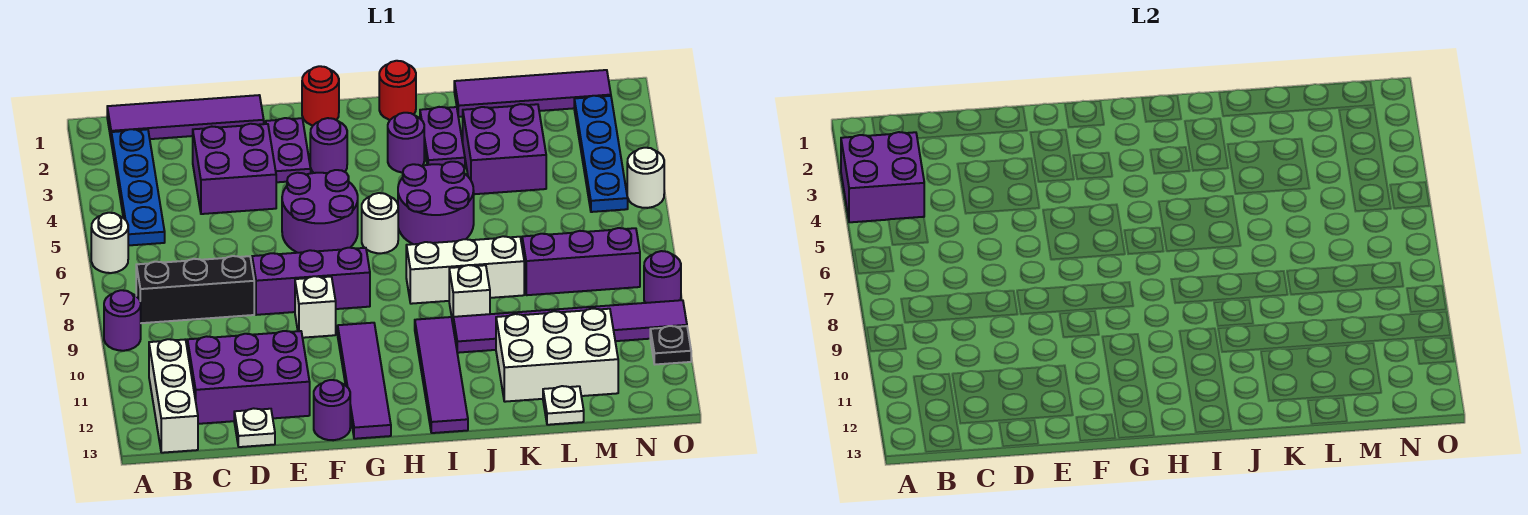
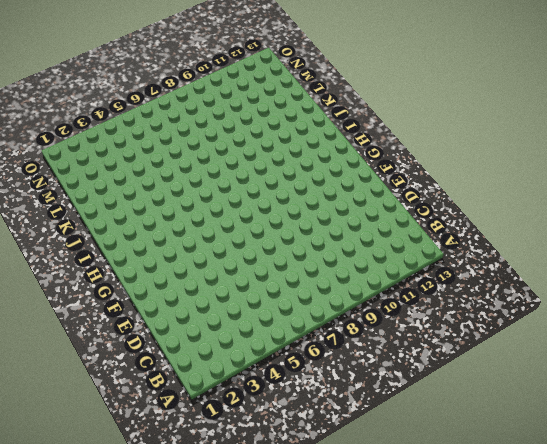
none -> white round brick A6 level 1
none -> purple round brick A9 level 1
none -> purple tile B1:E1 level 1
none -> blue plate B2:B5 level 1

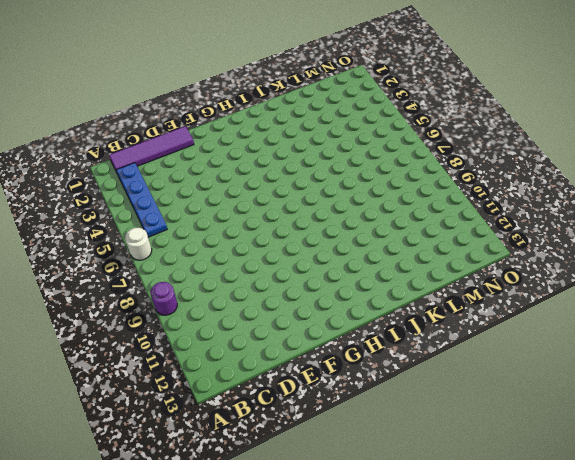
none -> black brick B8:D8 level 1
none -> white brick B11:B13 level 1
none -> purple brick C11:E12 level 1
none -> purple brick D3:E4 level 1

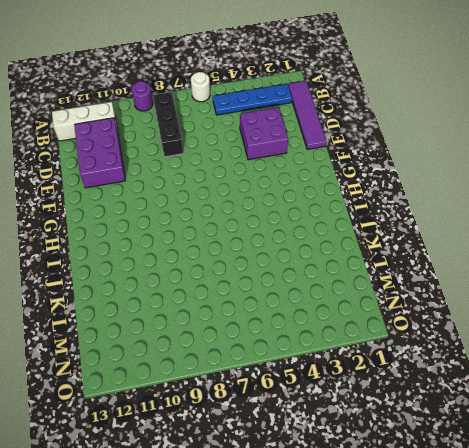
none -> white plate D13 level 1
none -> purple brick E8:G8 level 1
none -> purple plate F2:F3 level 1
none -> purple round brick F5:G6 level 1

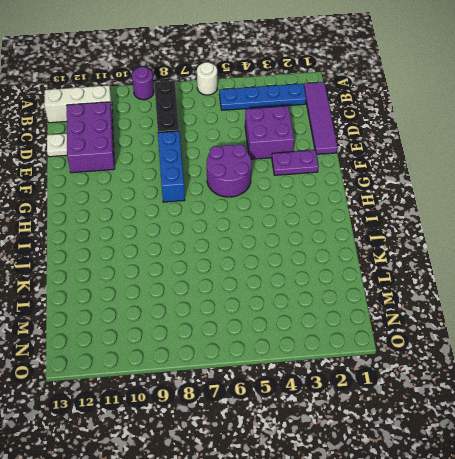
blue brick E8:G8 level 1 -> purple brick E8:G8 level 1
none -> white brick F9 level 1
none -> purple round brick F13 level 1
none -> red round brick G1 level 1
none -> purple round brick G3 level 1

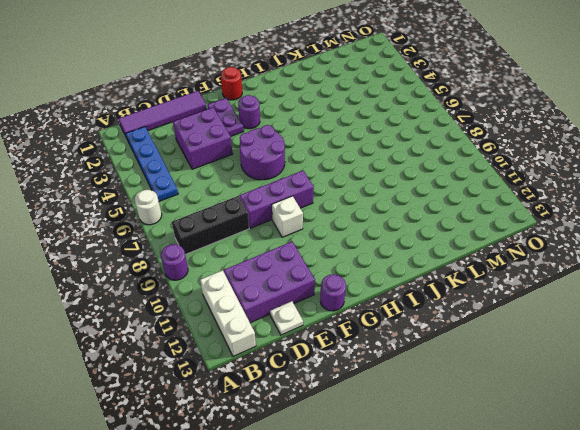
none -> purple tile G10:G13 level 1
none -> white round brick H6 level 1
none -> red round brick I1 level 1
none -> purple round brick I3 level 1

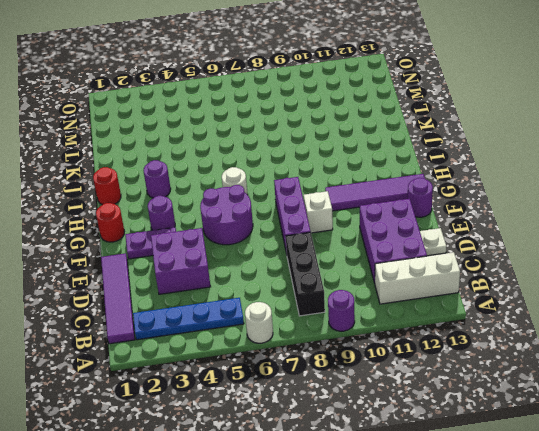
none -> purple round brick I5:J6 level 1
none -> white brick I8:K8 level 1
none -> purple tile I10:I13 level 1
none -> purple plate J2:J3 level 1

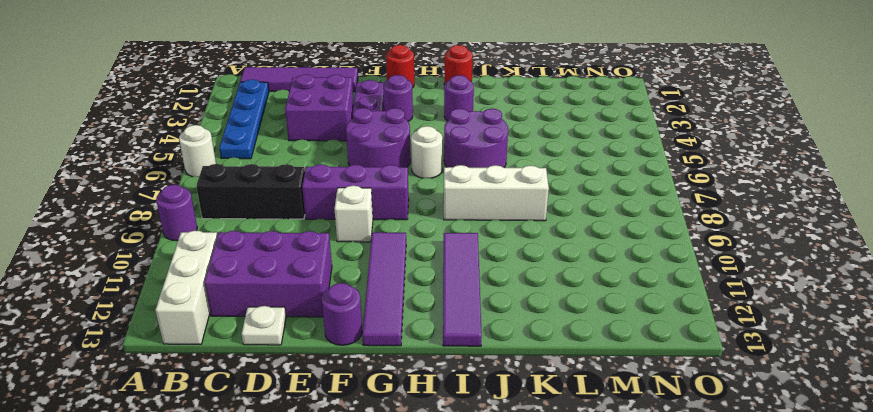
none -> purple plate J2:J3 level 1
none -> white brick J9 level 1
none -> purple tile J10:O10 level 1
none -> purple tile K1:N1 level 1

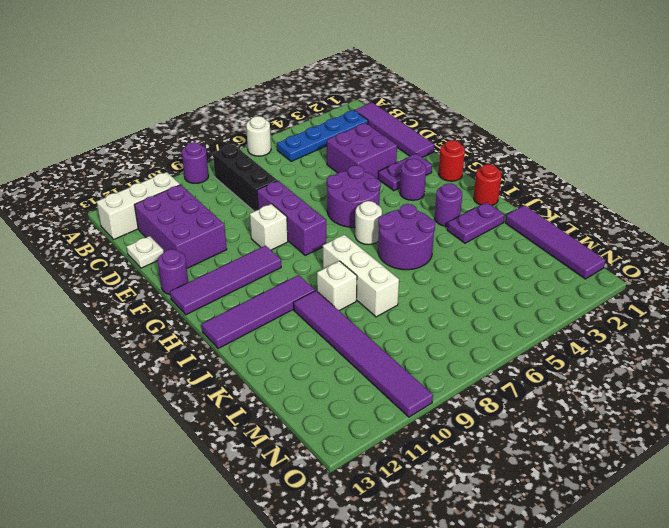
none -> purple brick K3:L4 level 1
none -> white brick K11:M12 level 1
none -> purple brick L8:N8 level 1
none -> white plate L13 level 1

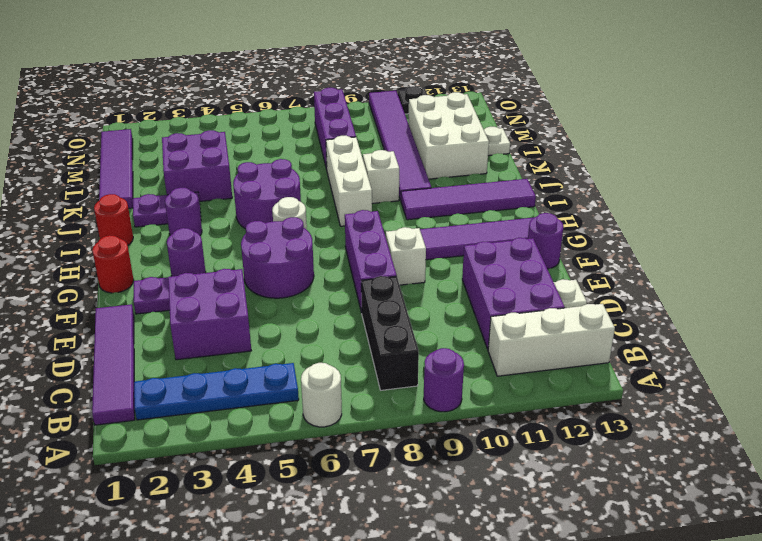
none -> blue plate N2:N5 level 1
none -> white round brick O5 level 1
none -> purple round brick O9 level 1
none -> purple brick A3:B4 level 2

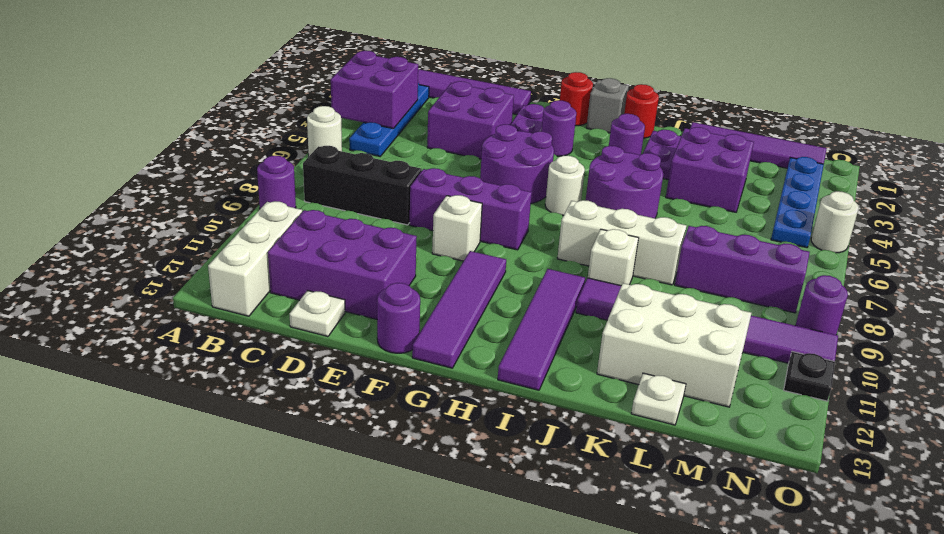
grey brick H1 level 1 -> none

